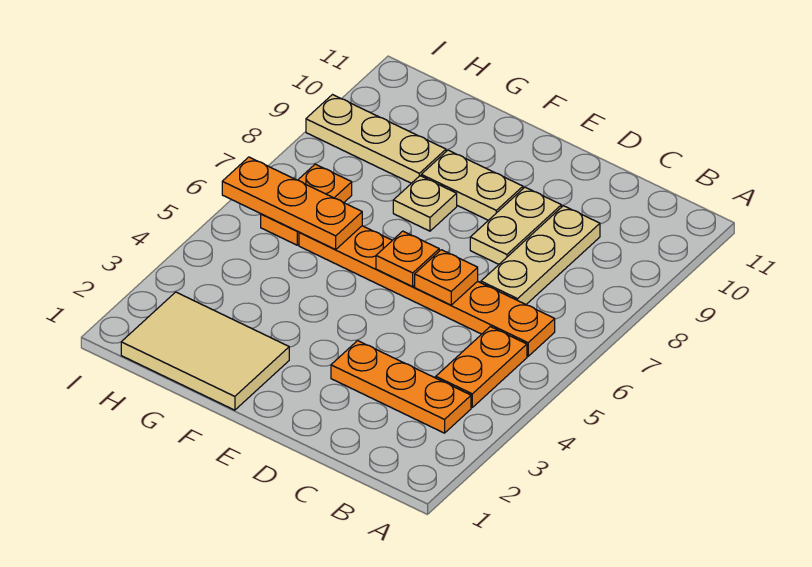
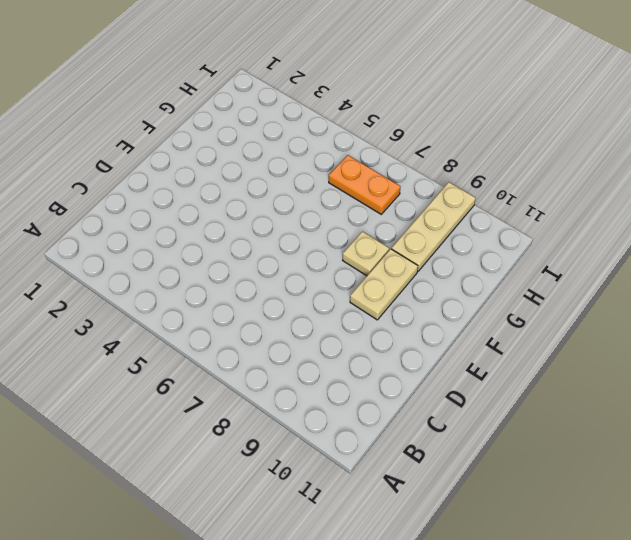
none -> orange plate B3:D3 level 1
none -> orange plate B4:B5 level 1
none -> orange plate B6:G6 level 1

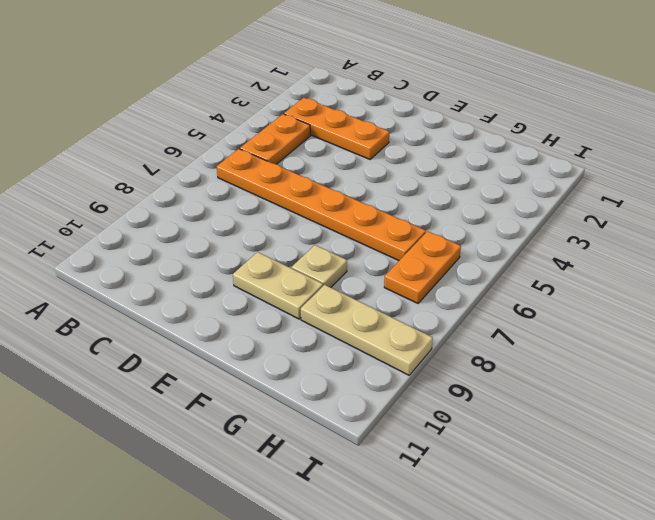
none -> tan plate C7:C9 level 1
none -> tan plate D8:D9 level 1
none -> tan tile F1:H2 level 1

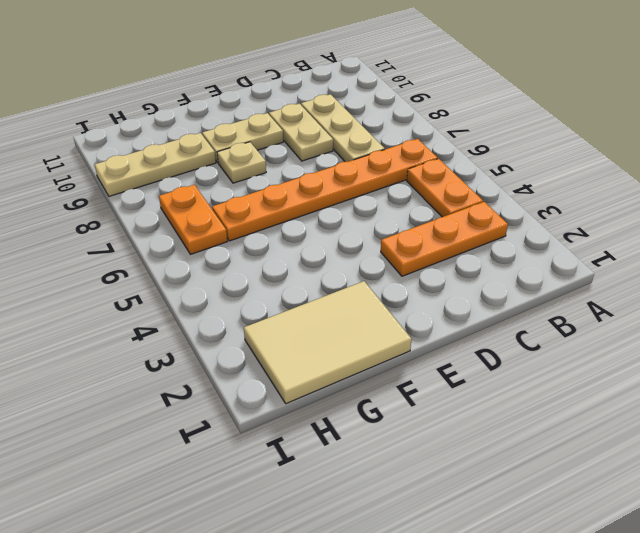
none -> orange plate D6 level 2
none -> orange plate E6 level 2
none -> orange plate G6:I6 level 2

